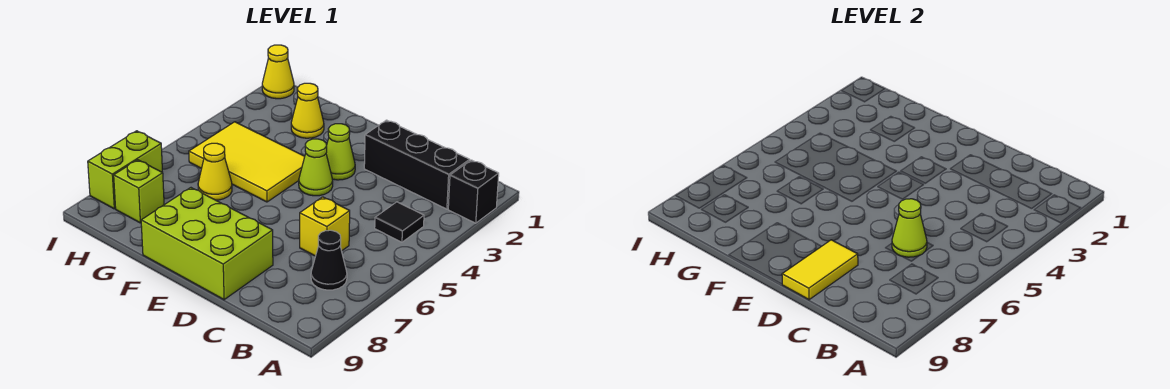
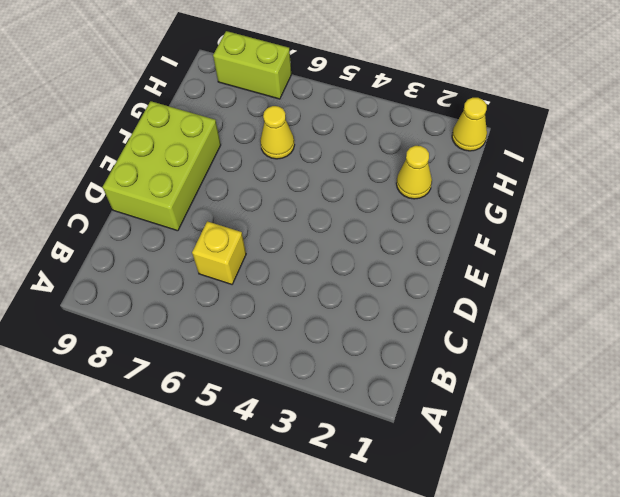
none -> black brick A2 level 1
none -> black brick B2:D2 level 1
none -> black tile B4 level 1

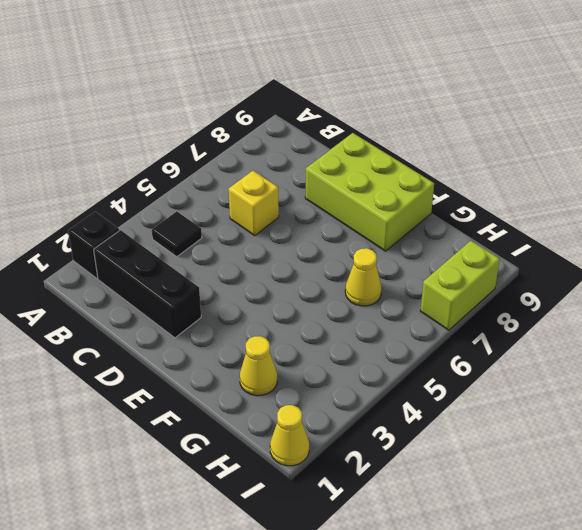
none -> black cone B7 level 1
none -> lime cone E3 level 1
none -> lime cone E4 level 1

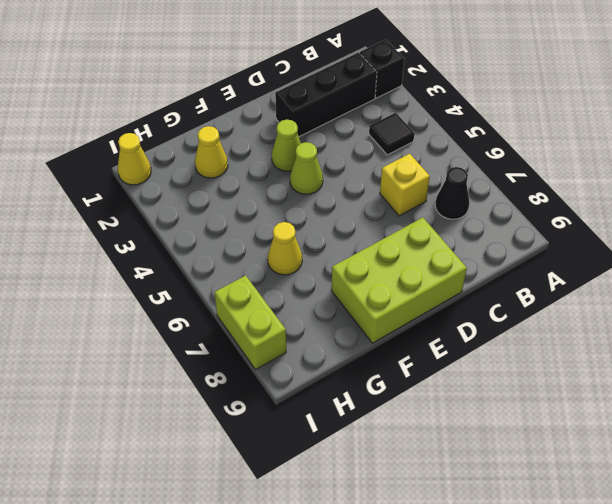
none -> yellow tile F4:H5 level 1
none -> lime brick H8 level 1
none -> lime cone C6 level 2

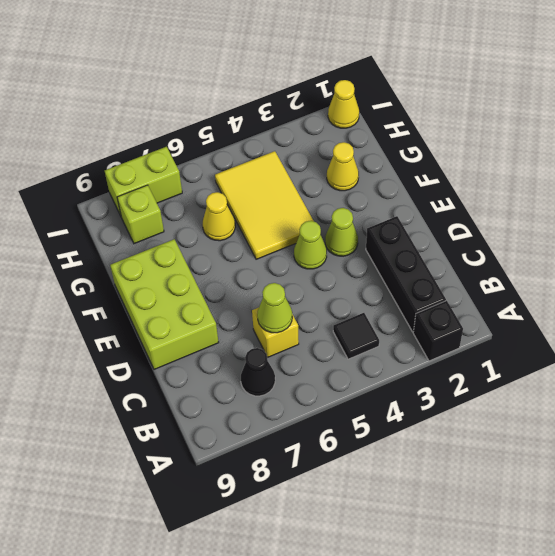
none -> yellow tile D8:D9 level 2

